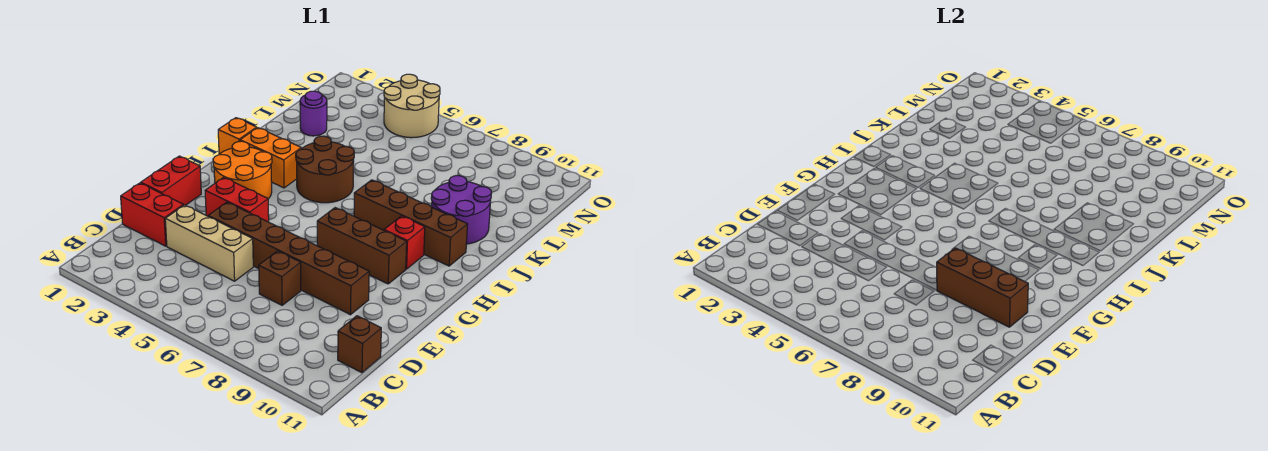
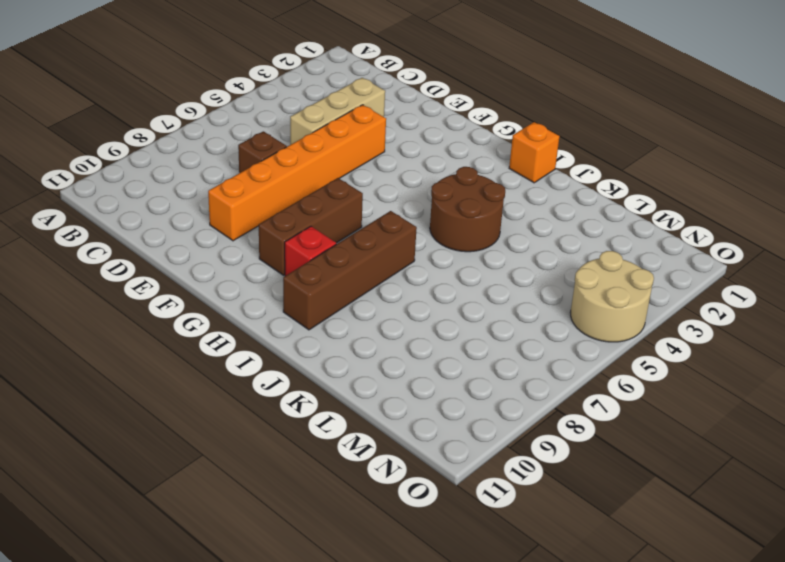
orange brick E4:E9 level 1 -> brown brick E4:E9 level 1
none -> brown brick C11 level 1
none -> red brick D1:D2 level 1
none -> red brick E1:F1 level 1

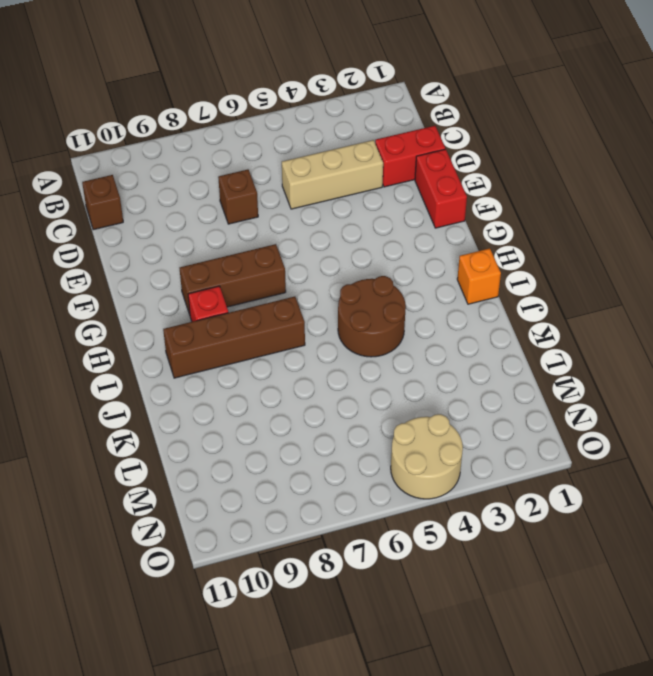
none -> brown brick E4:E9 level 1
none -> red brick F3:F4 level 1
none -> orange round brick G2:H3 level 1

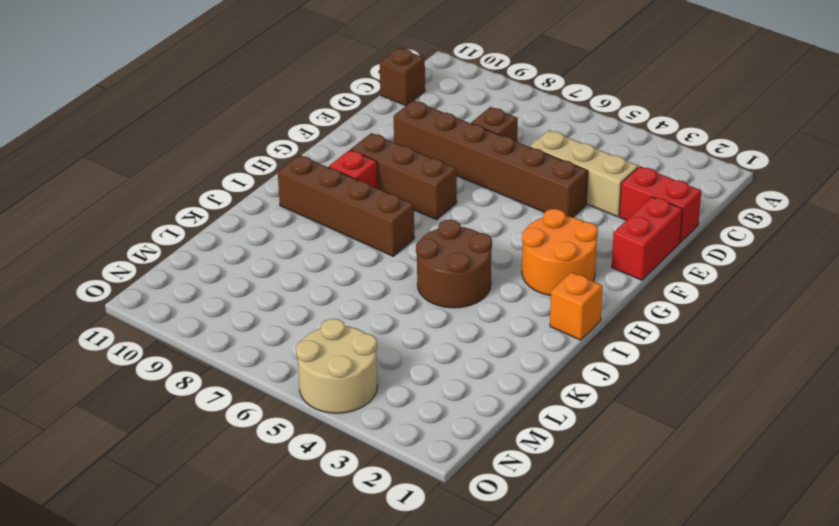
none -> red brick F3:F4 level 1
none -> orange brick I2:I3 level 1
none -> purple round brick J9:K10 level 1

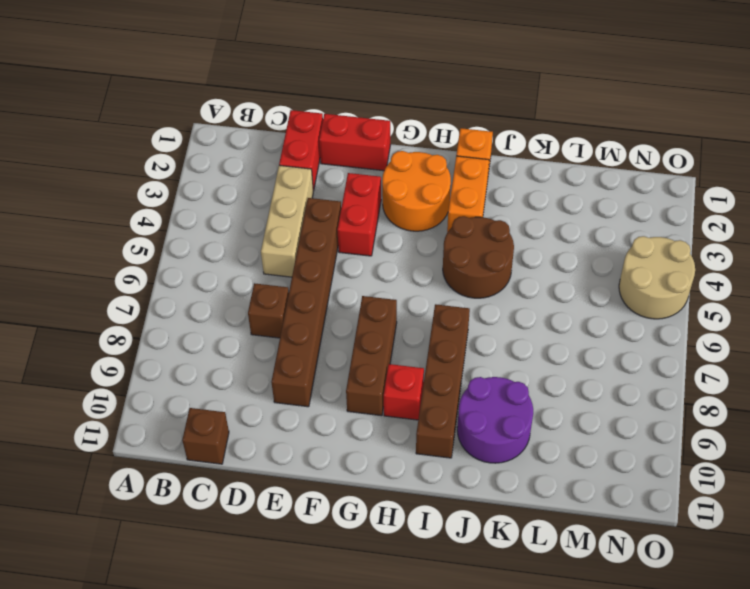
none -> purple round brick L2 level 1
none -> brown brick E8:E10 level 2

